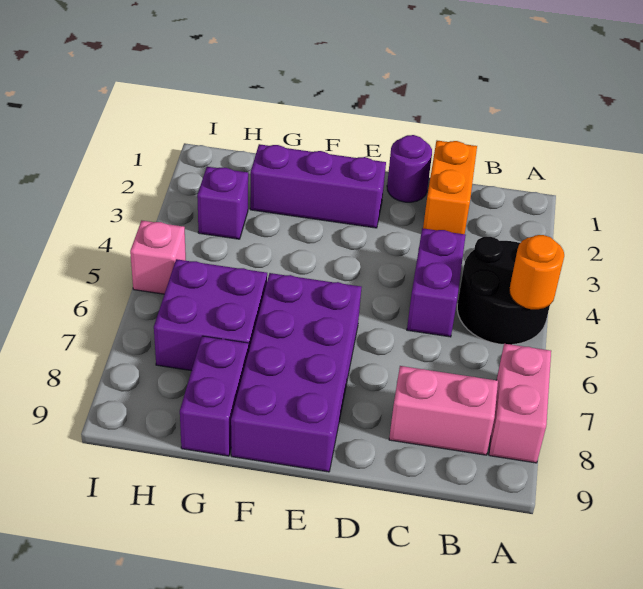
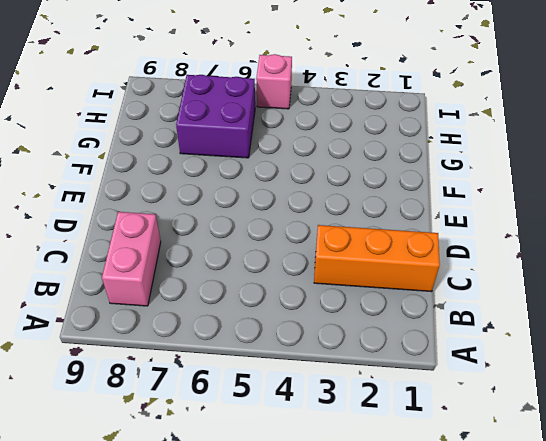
orange brick C1:C3 level 1 -> orange brick C1:C2 level 1
none -> black round brick A4:B5 level 1
none -> pink brick A7:A8 level 1
none -> purple brick C4:C5 level 1

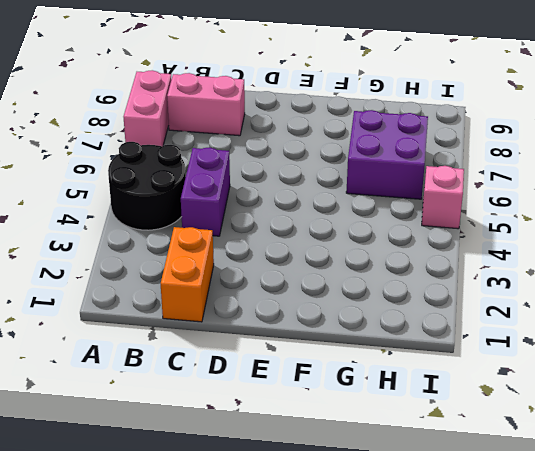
none -> purple round brick D1 level 1
none -> purple brick E2:G2 level 1
none -> purple brick E6:F9 level 1

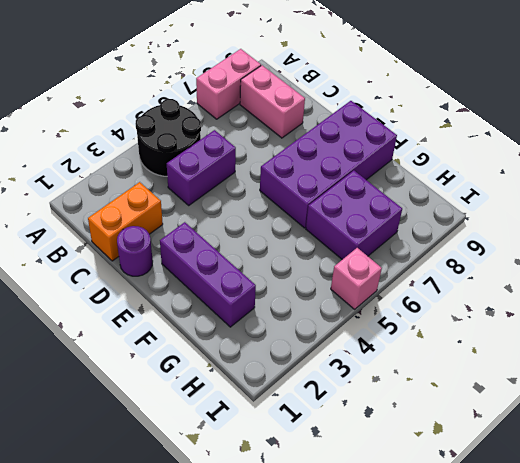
none -> purple brick G8:G9 level 1
none -> purple brick H3 level 1
none -> orange round brick A5 level 2

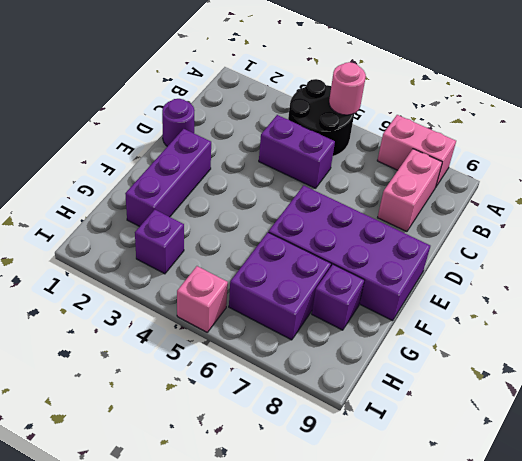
pink round brick A5 level 2 -> orange round brick A5 level 2
purple brick G8 level 1 -> purple brick G8:G9 level 1
none -> orange brick C1:C2 level 1

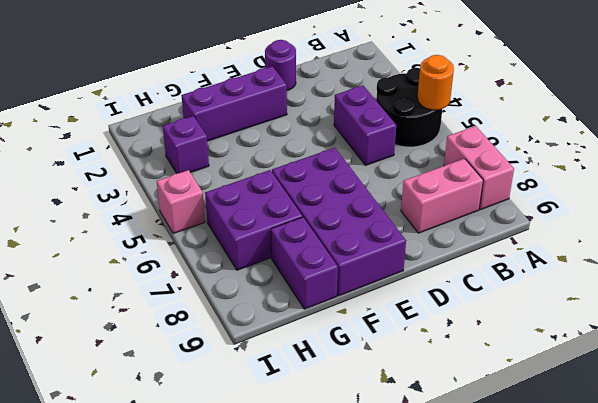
none -> orange brick C1:C2 level 1

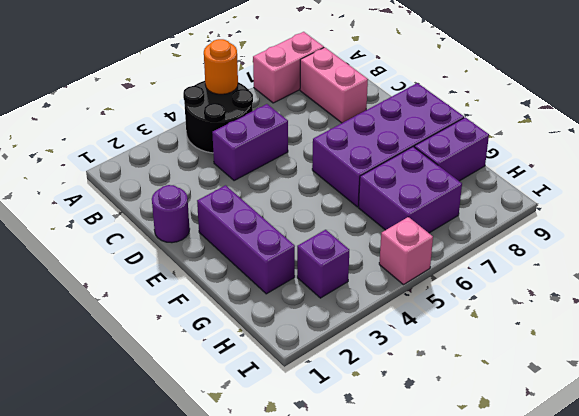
none -> orange brick C1:C2 level 1

